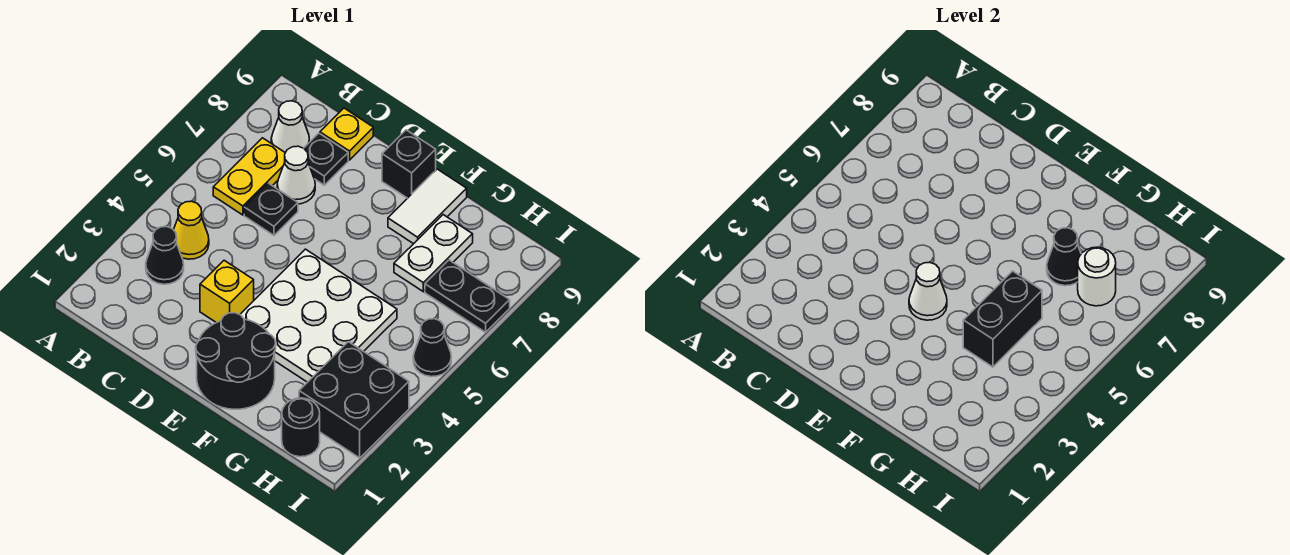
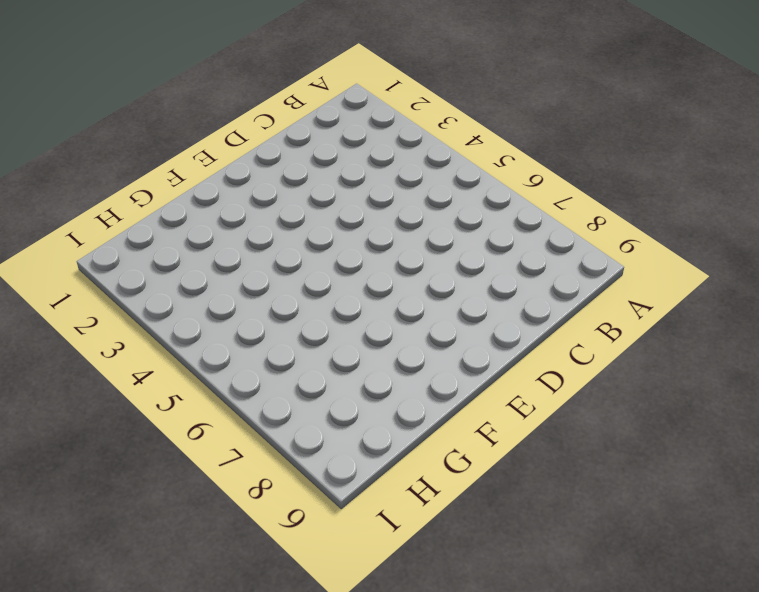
none -> black cone B3 level 1
none -> yellow cone B4 level 1
none -> yellow plate B6:B7 level 1

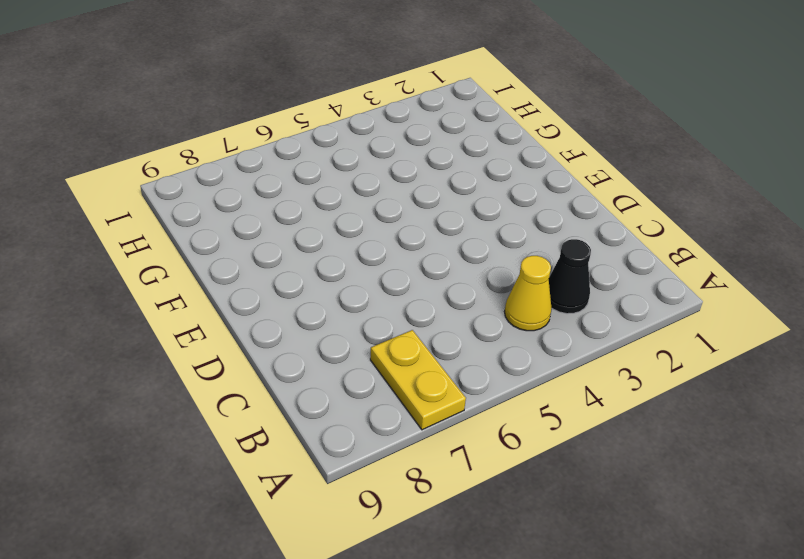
yellow plate A7:B7 level 1 -> yellow plate B6:B7 level 1
none -> white cone B8 level 1
none -> black plate C6 level 1
none -> white cone C7 level 1

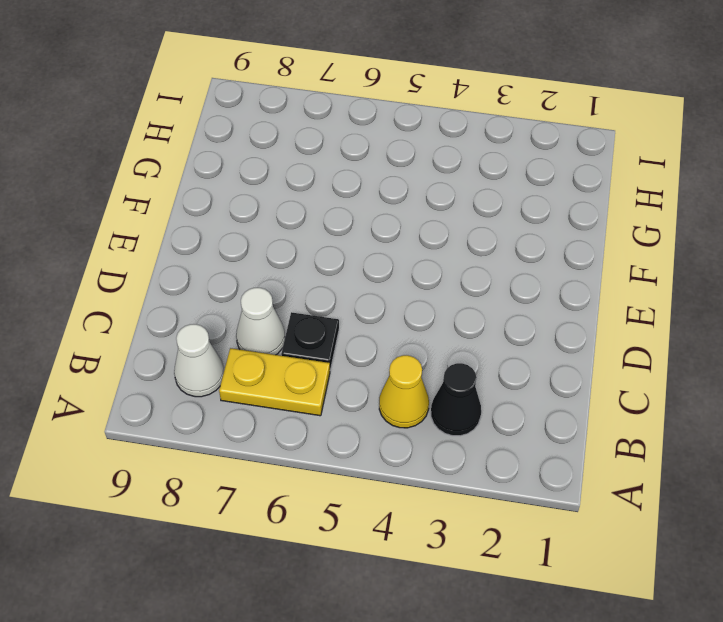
none -> black plate C8 level 1
none -> yellow plate C9 level 1
none -> yellow brick D3 level 1

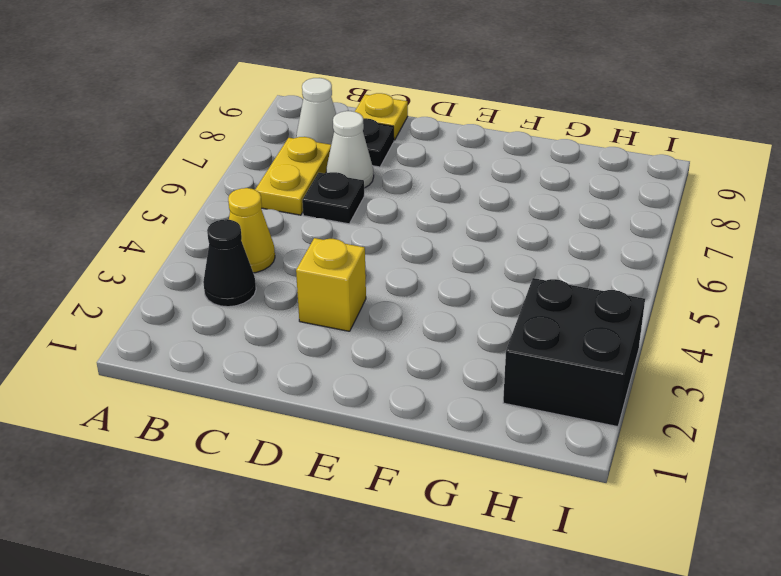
none -> black round brick E1:F2 level 1
none -> white plate E3:G5 level 1
none -> black brick E9 level 1

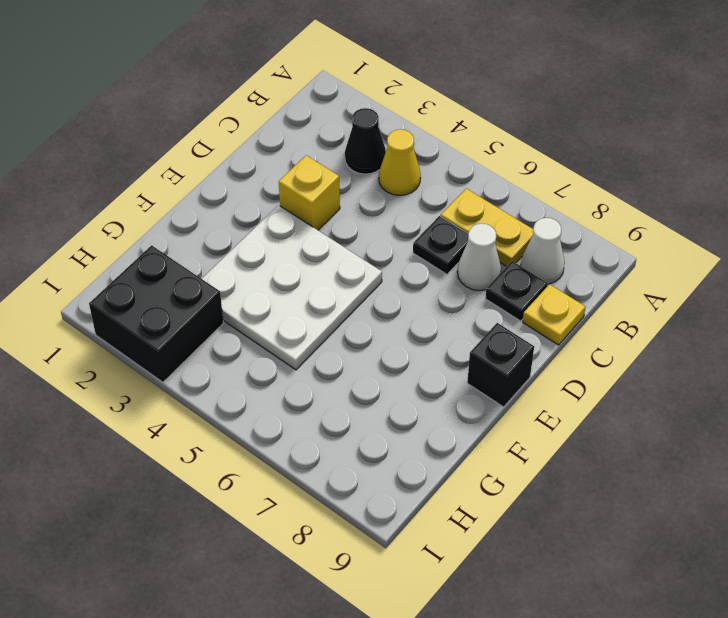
none -> black round brick E1:F2 level 1
none -> white tile F8:F9 level 1
none -> white plate G7:G8 level 1

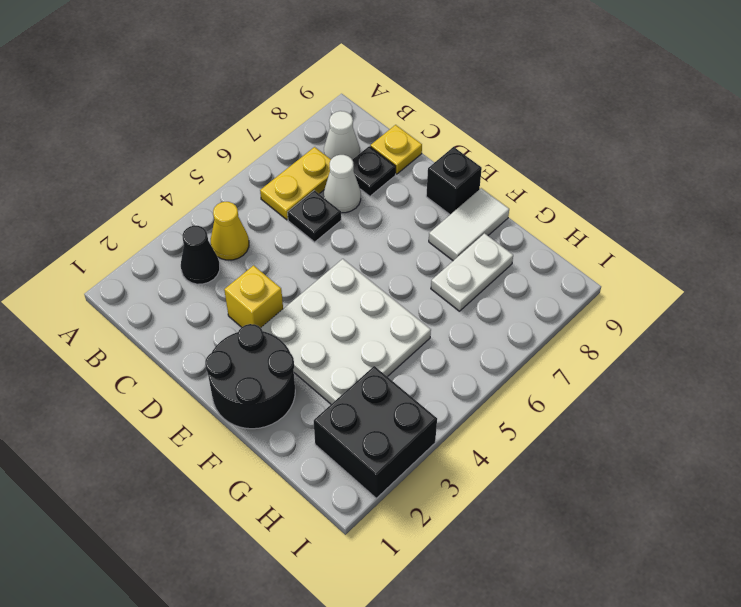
none -> black round brick H1 level 1
none -> black plate H7:I7 level 1
none -> black cone I5 level 1

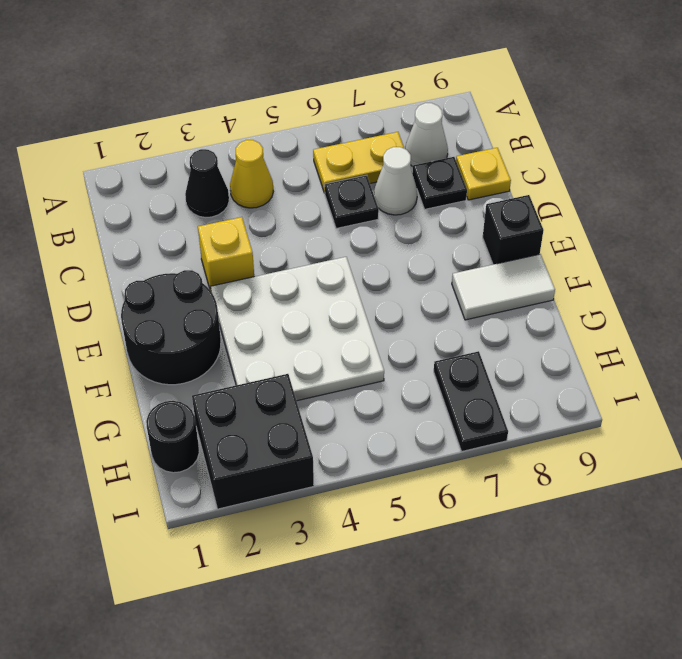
none -> white plate G7:G8 level 1
none -> black cone I5 level 1
none -> white cone E4 level 2

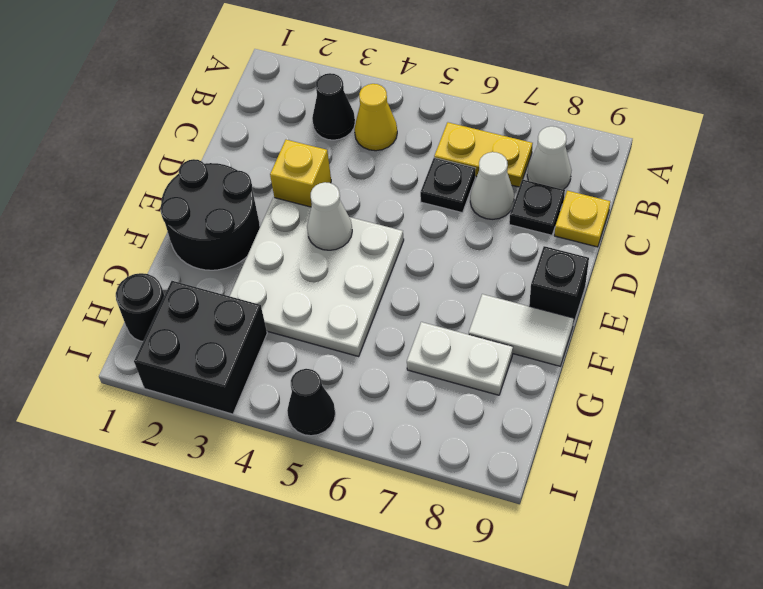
none -> black plate H7:I7 level 1
none -> black brick G4:G5 level 2
none -> black cone G7 level 2

